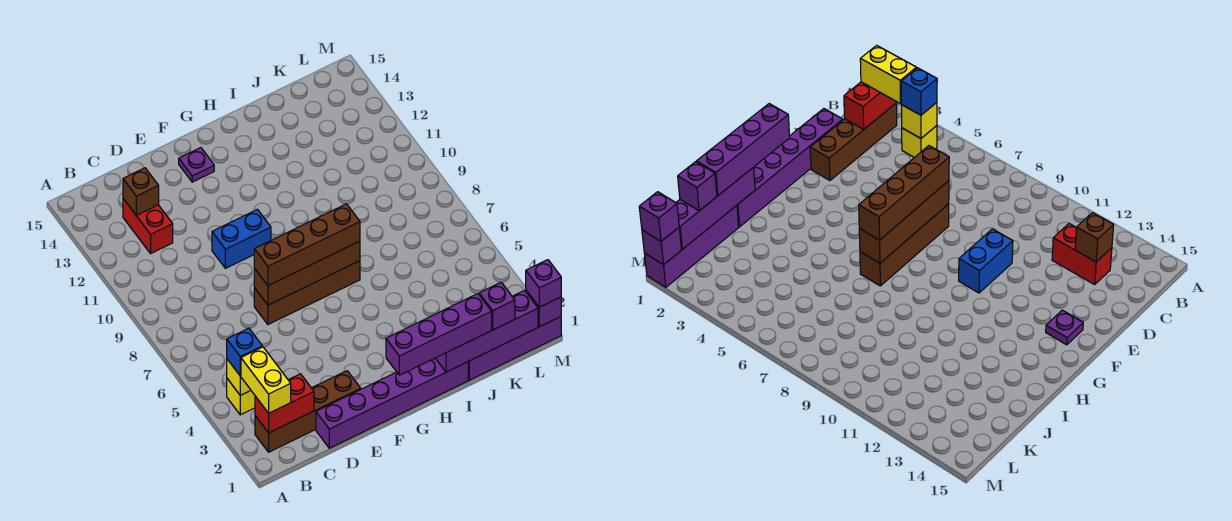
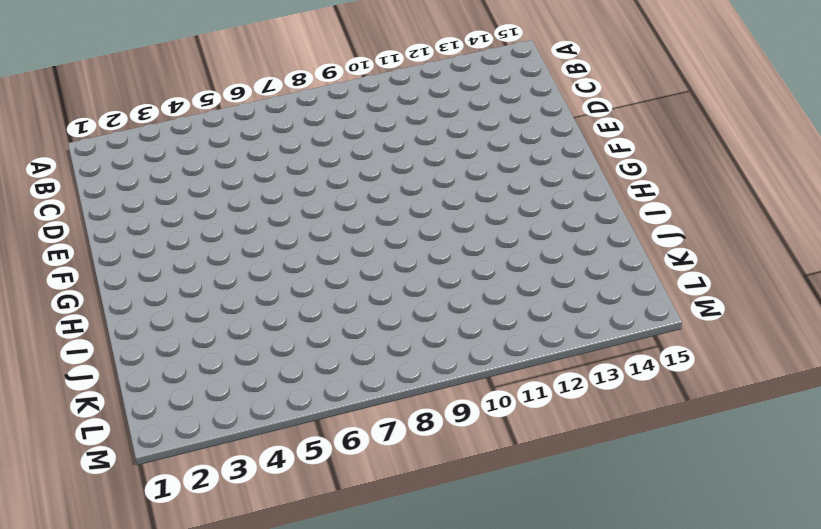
none -> brown brick B2:E2 level 1
none -> yellow brick B4 level 1
none -> red brick C12:C13 level 1

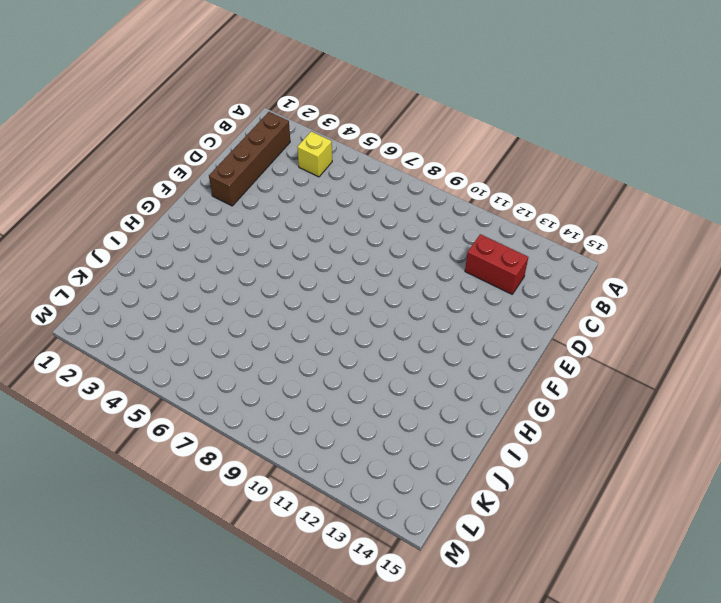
none -> purple brick D1:I1 level 1
none -> brown brick E7:H7 level 1
none -> blue brick E10:F10 level 1

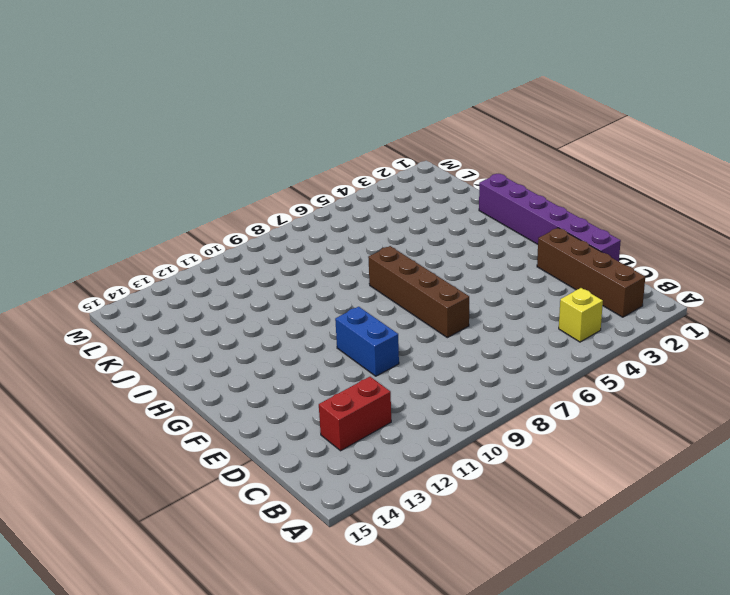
none -> purple plate F14 level 1
none -> purple brick J1:M1 level 1
none -> red brick B2:C2 level 2

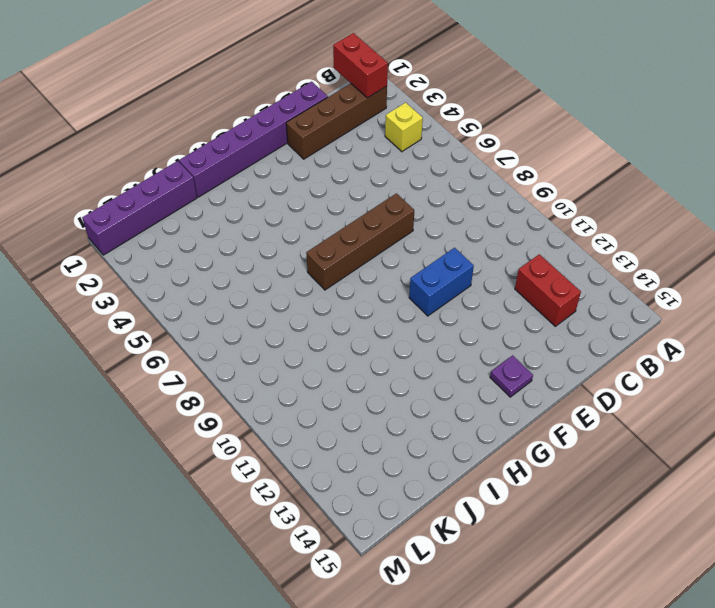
red brick B1:B2 level 2 -> red brick B2:C2 level 2
none -> yellow brick B4 level 2
none -> brown brick C13 level 2
none -> brown brick E7:H7 level 2

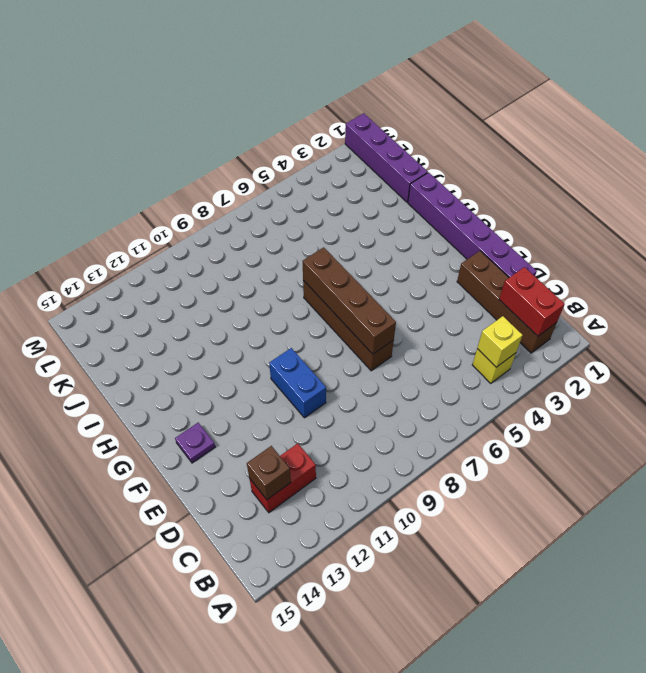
none -> purple brick I1:L1 level 2
none -> purple brick M1 level 2
none -> yellow brick B2:B3 level 3

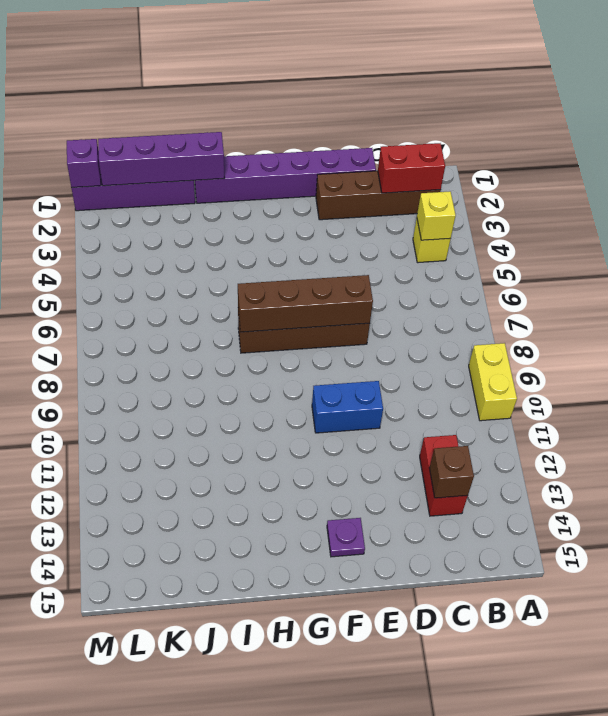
yellow brick A9:A10 level 1 -> yellow brick B2:B3 level 3
none -> blue brick B4 level 3
none -> brown brick E7:H7 level 3
none -> purple brick G1:J1 level 3

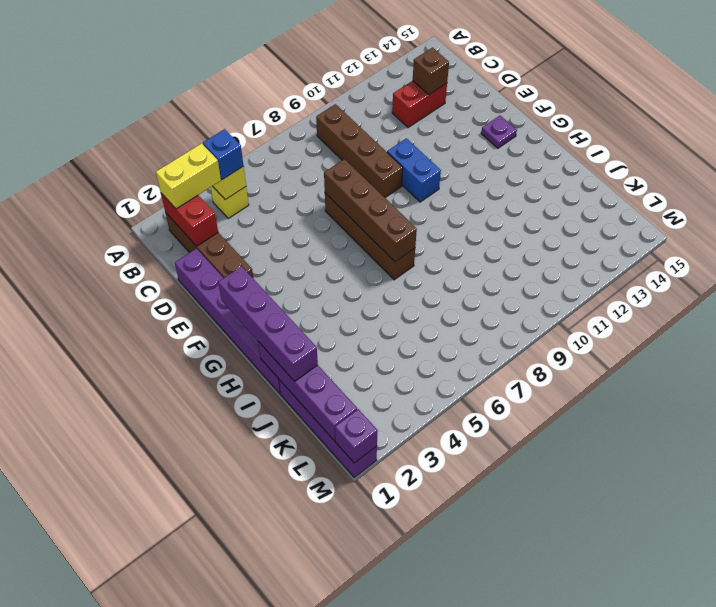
brown brick B9:E9 level 1 -> brown brick E7:H7 level 3
none -> purple brick K1 level 3
none -> purple brick M1 level 3

